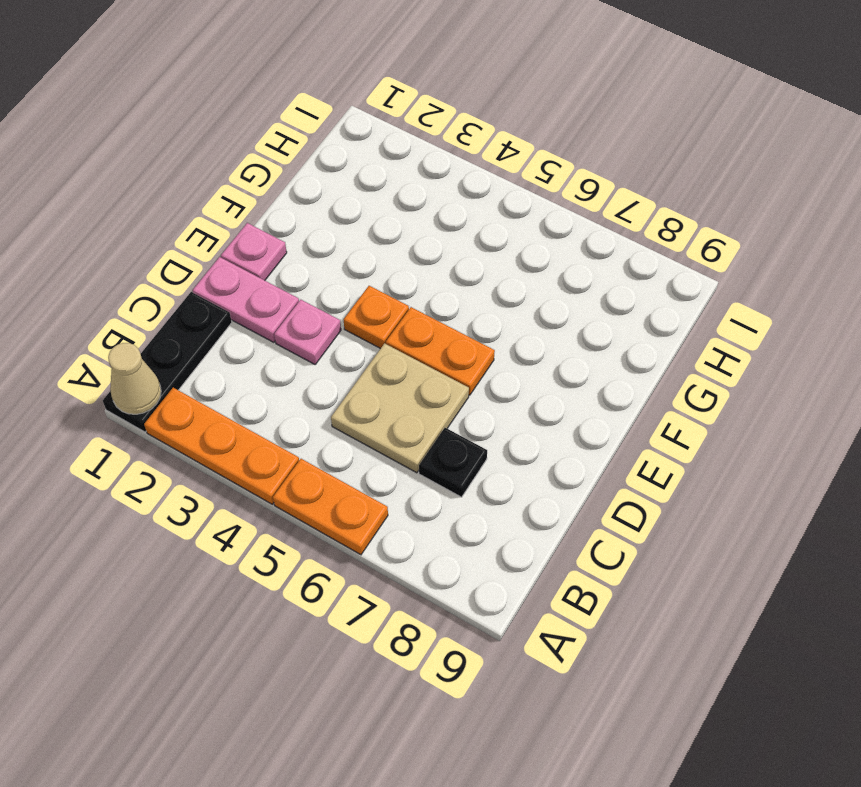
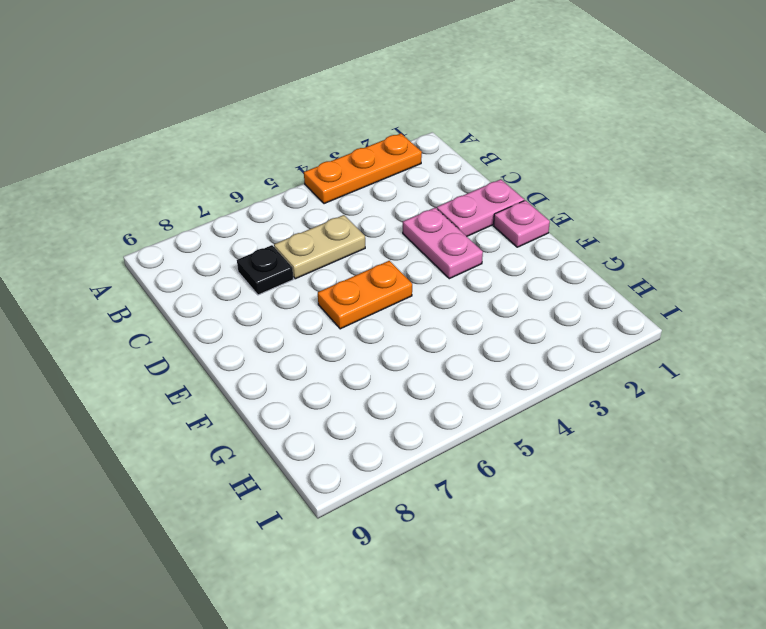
tan plate C5:C6 level 1 -> tan plate C5:D6 level 1
pink plate D3:E3 level 1 -> pink plate D3 level 1
none -> black plate A1:C1 level 1
none -> orange plate A5:A6 level 1

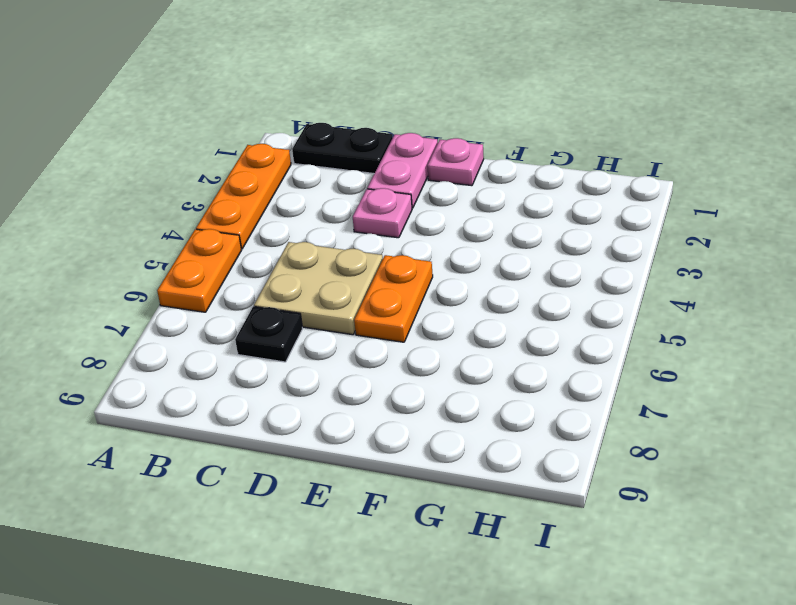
black plate B1:C1 level 1 -> black plate A1:C1 level 1
none -> orange plate E4 level 1
none -> tan cone A1 level 2

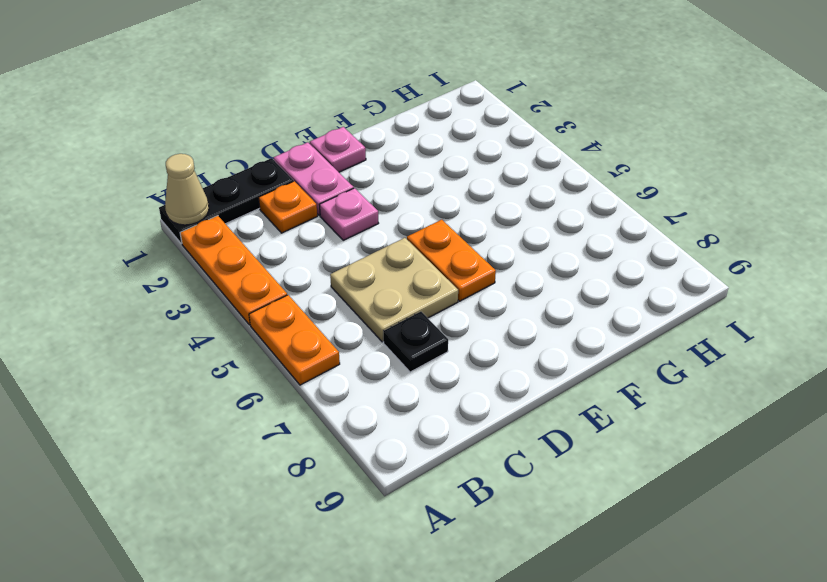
orange plate C2 level 1 -> orange plate E4 level 1

